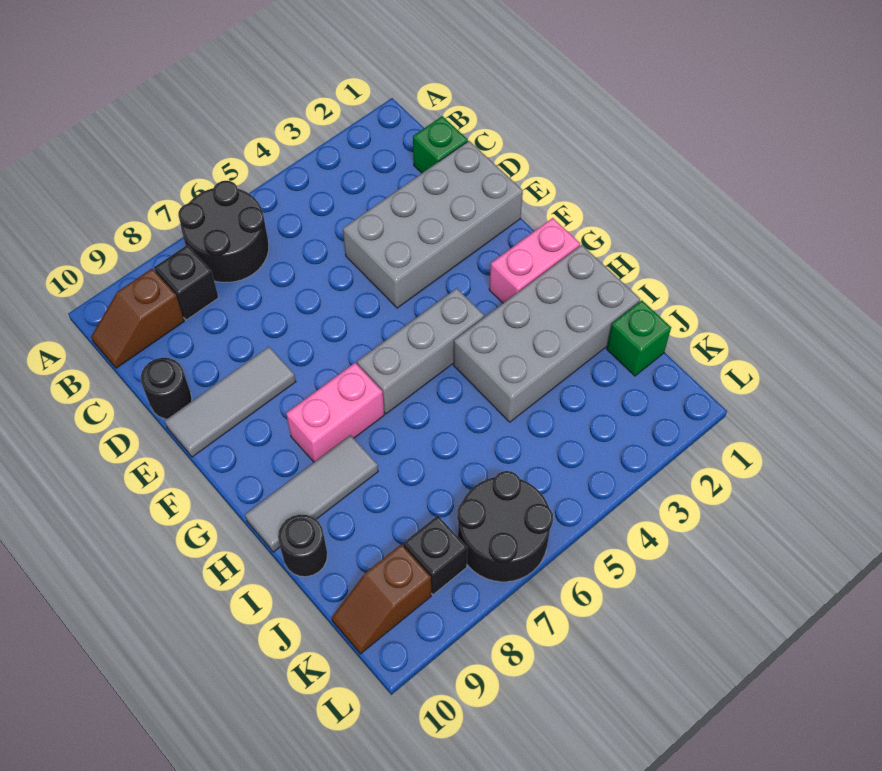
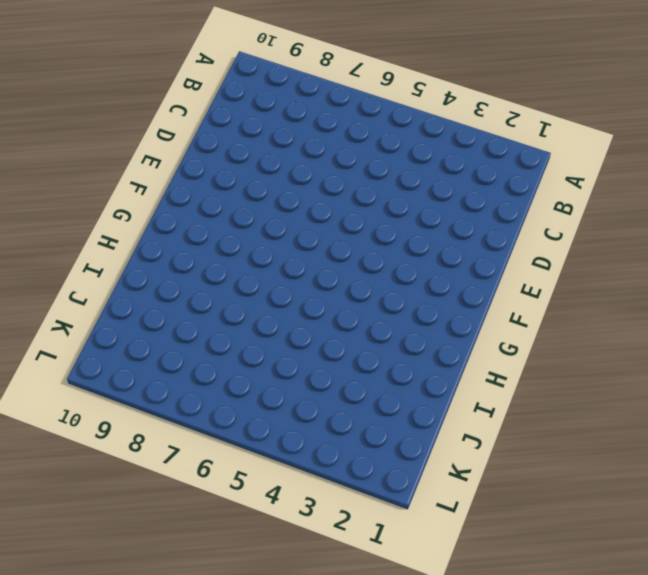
none -> black round brick A6:B7 level 1
none -> black brick B8 level 1
none -> brown slope B9:B10 level 1 top 9

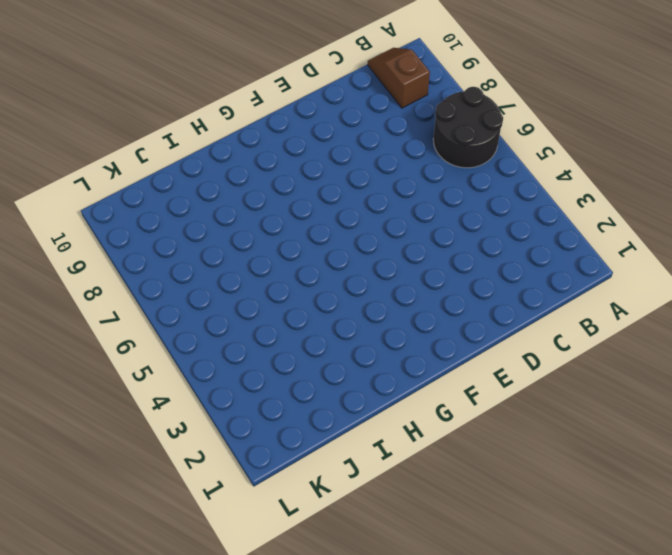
none -> black brick B8 level 1
none -> green brick C1 level 1
none -> grey brick D1:E4 level 1

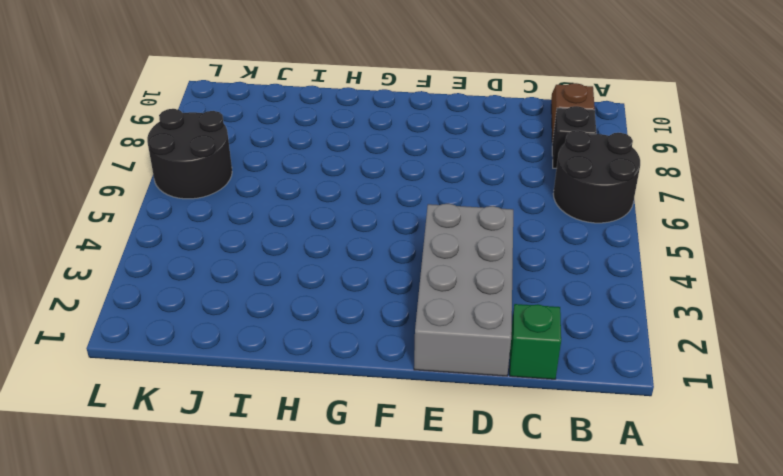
none -> black round brick D10 level 1
none -> grey tile E8:E10 level 1
none -> pink brick G1:G2 level 1

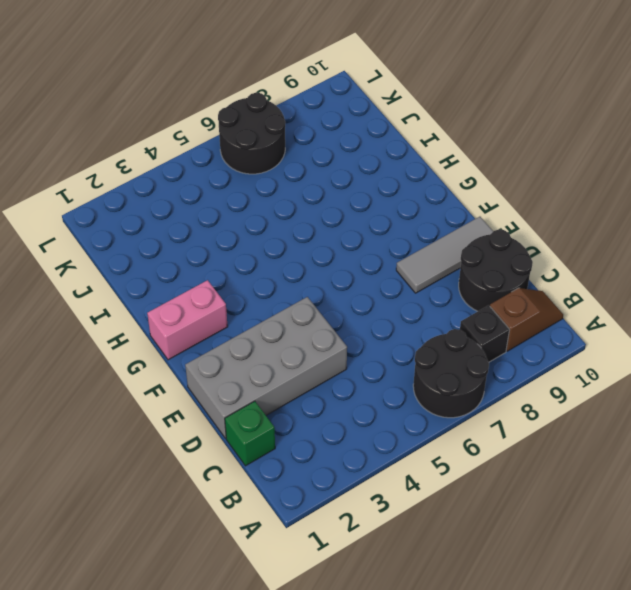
black round brick C9:D10 level 1 -> black round brick D10 level 1
none -> grey brick G4:G6 level 1
none -> pink brick G7:G8 level 1
none -> grey brick H1:I4 level 1

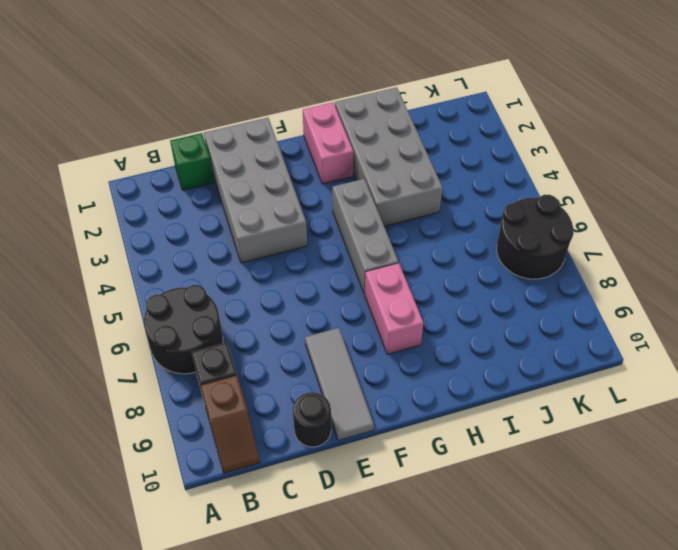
none -> grey tile H8:H10 level 1
none -> black round brick I10 level 1
none -> green brick J1 level 1

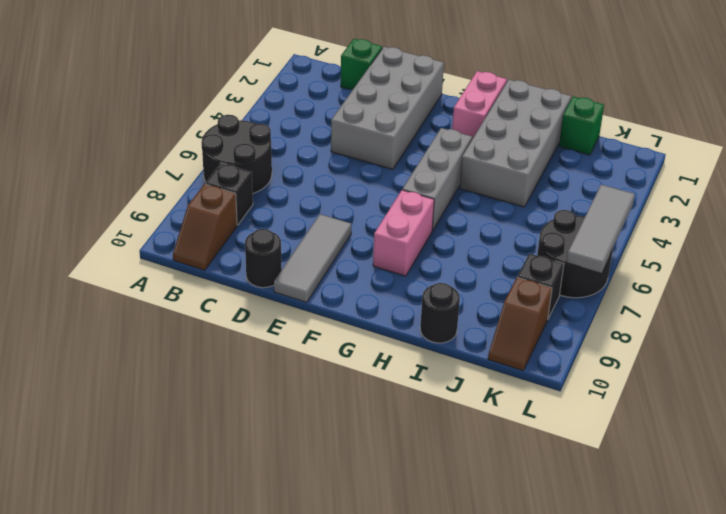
grey tile L5:L7 level 2 -> grey tile H8:H10 level 1

